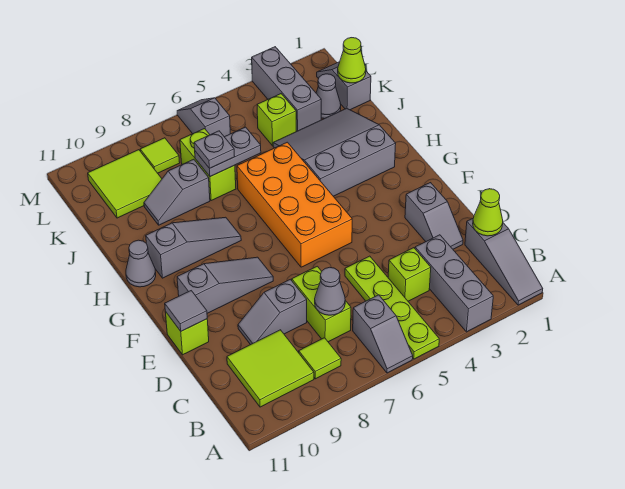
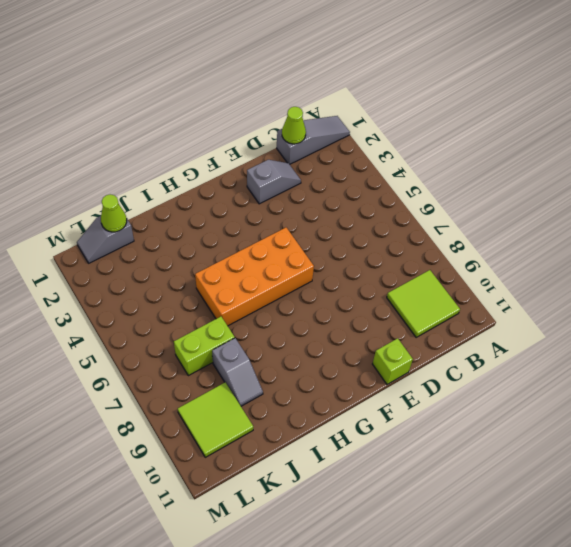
none -> grey brick A3:C3 level 1
none -> lime plate A5:D5 level 1
none -> grey slope A6:B6 level 1 top B
none -> lime tile B8 level 1

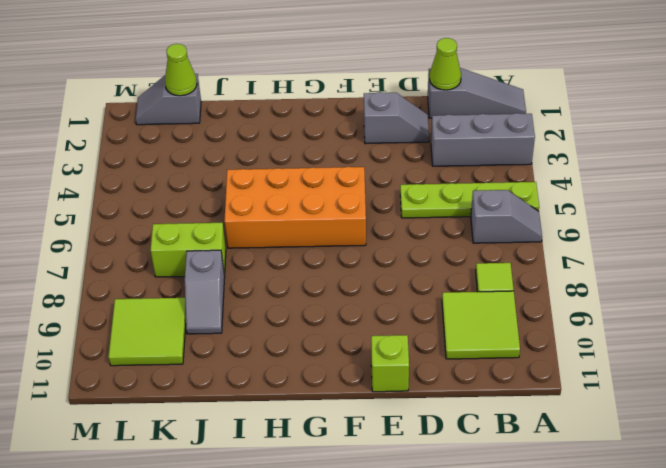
none -> lime brick C4 level 1
none -> lime brick C7:D7 level 1
none -> grey slope D8:D9 level 1 top 8
none -> grey slope F8:F10 level 1 top 10

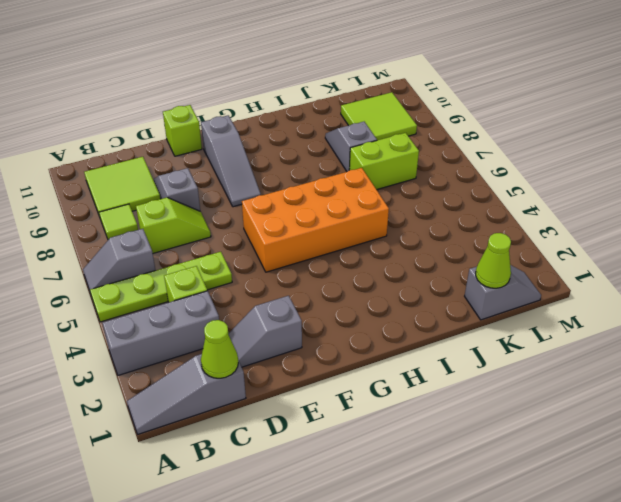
lime slope C7:D7 level 1 top C -> lime brick C7:D7 level 1
none -> grey slope H2:J4 level 1 top H
none -> grey slope H8:H10 level 1 top 10
none -> grey cone H11 level 1
none -> grey cone K2 level 1

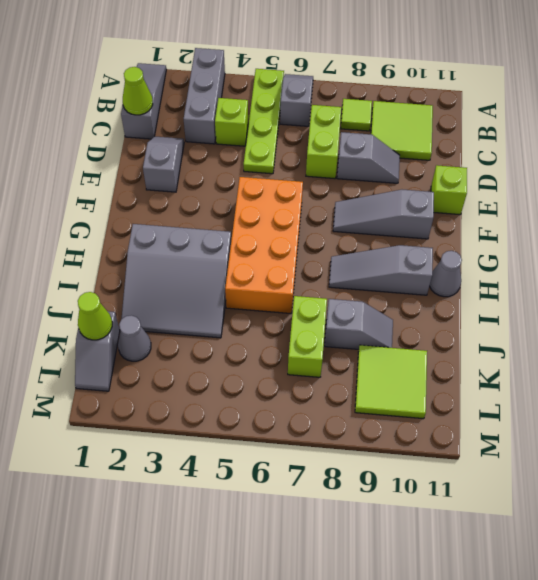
none -> grey brick K3:M3 level 1
none -> lime brick K4 level 1
none -> grey slope L6:M6 level 1 top L
none -> lime tile L8 level 1

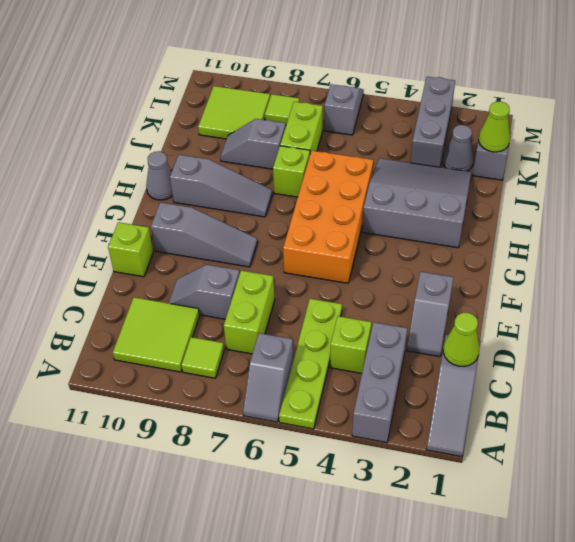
lime brick I7 level 1 -> lime brick K4 level 1
none -> grey cone C7 level 2
none -> grey tile E11 level 2
none -> grey plate J6:J7 level 2
none -> grey plate J7 level 3

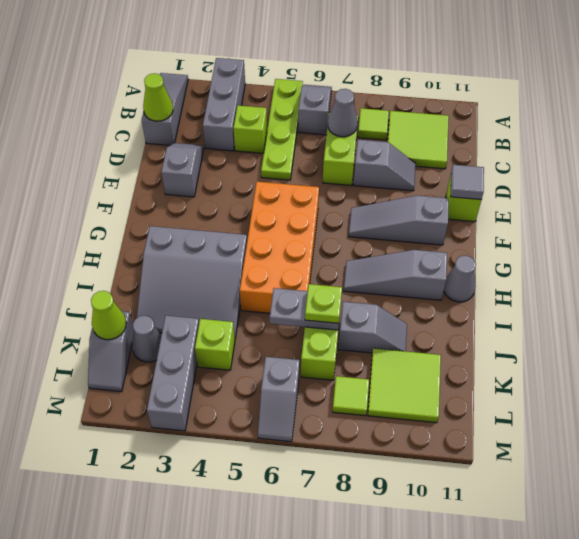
lime plate J7 level 3 -> grey plate J7 level 3

